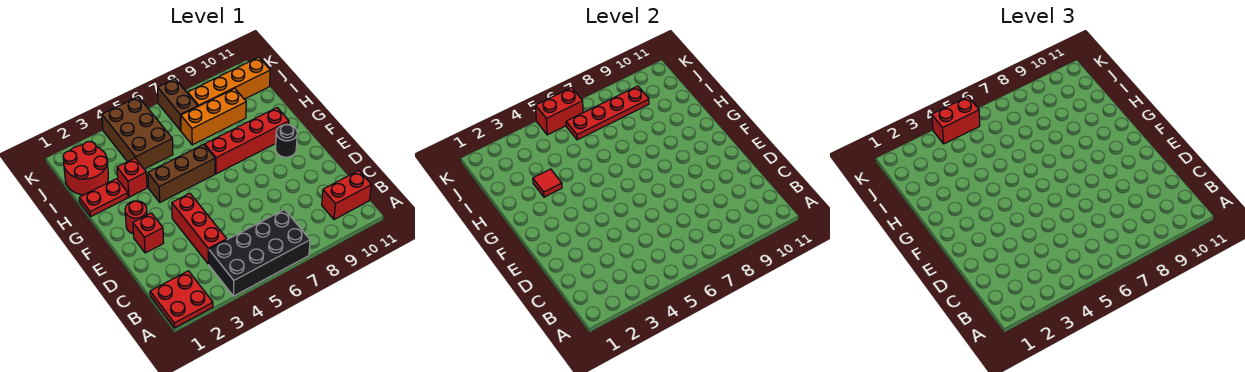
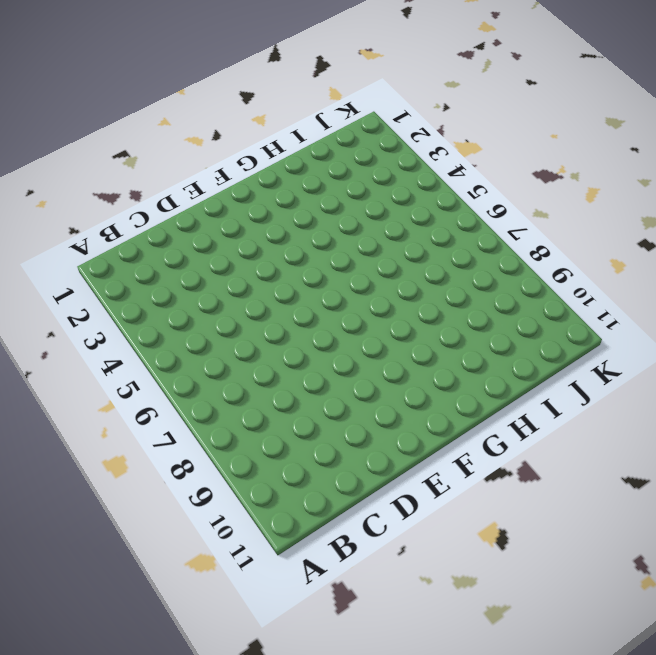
none -> red plate A1:B2 level 1
none -> black brick A4:B7 level 1
none -> red brick B10:B11 level 1

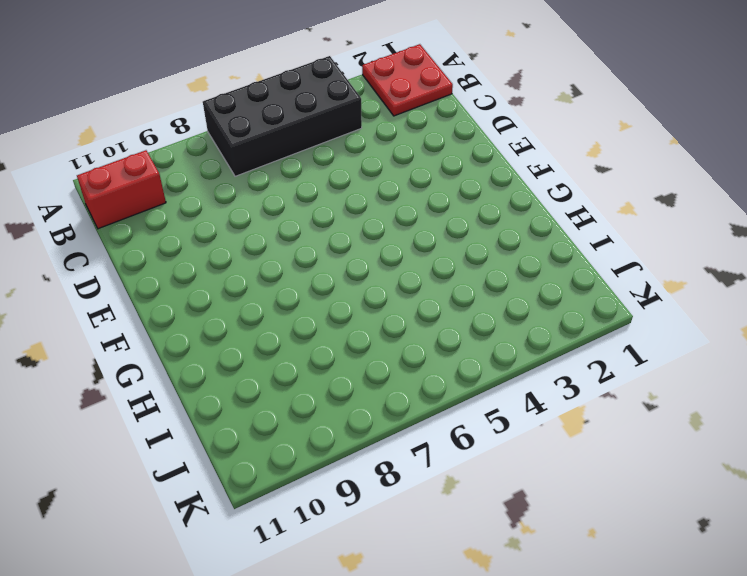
none -> red brick C4:E4 level 1
none -> red brick E2 level 1
none -> red round brick F2 level 1

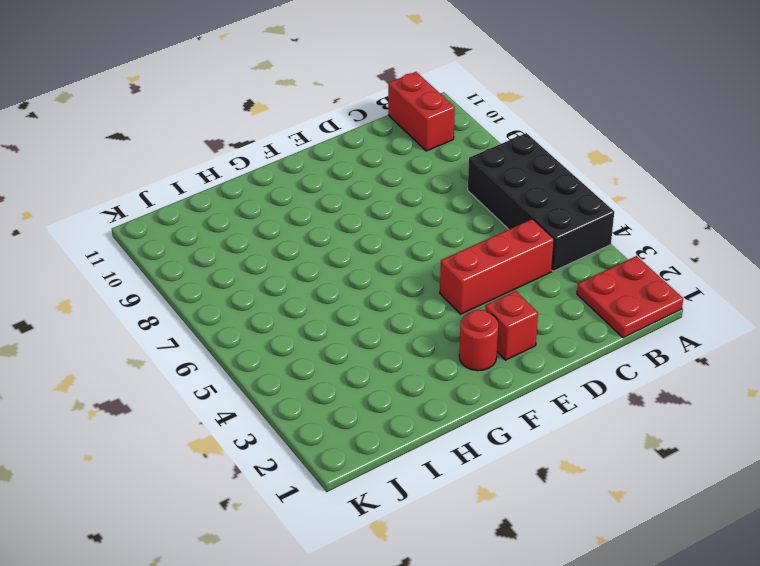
none -> black round brick F10 level 1
none -> brown brick G4:G6 level 1
none -> red brick G7:G10 level 1

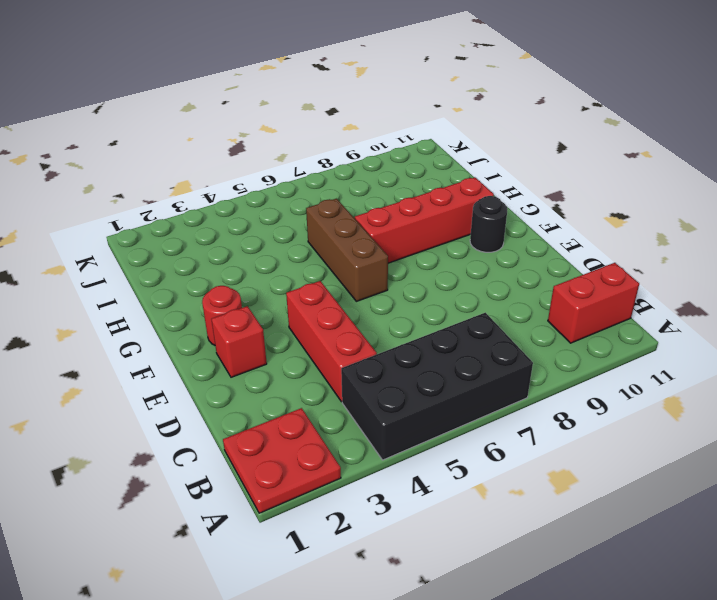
brown brick F6:H6 level 1 -> brown brick G4:G6 level 1
none -> red plate H1:H2 level 1
none -> red brick H3 level 1
none -> red round brick I1:J2 level 1

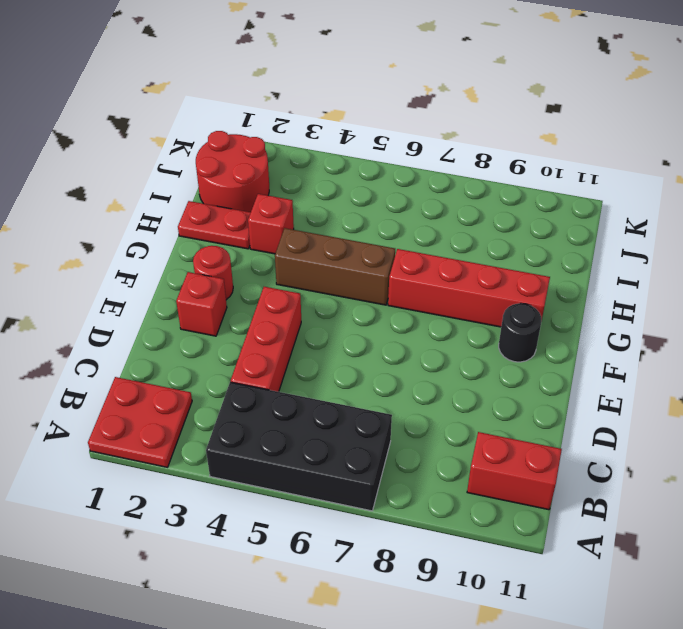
none -> brown brick I4:K5 level 1
none -> orange brick I7:I9 level 1
none -> brown brick J7:K7 level 1

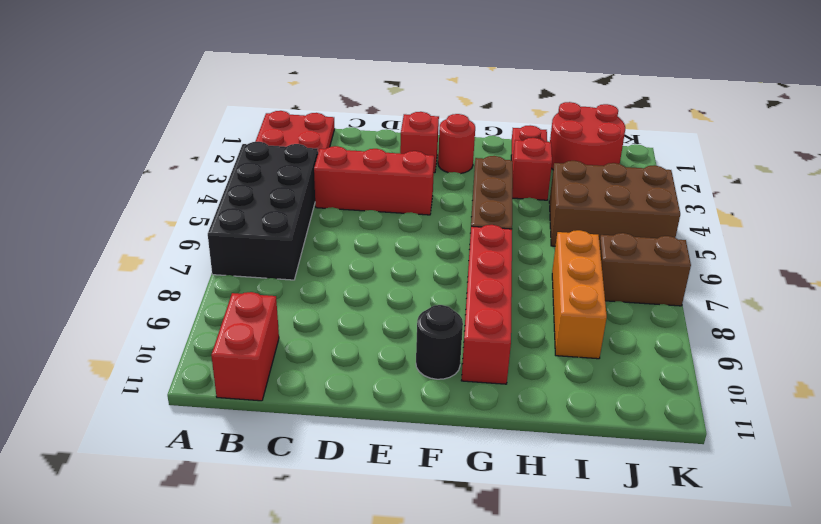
none -> orange brick J8:J11 level 1
none -> red tile H3 level 2
none -> red plate J6:J9 level 2

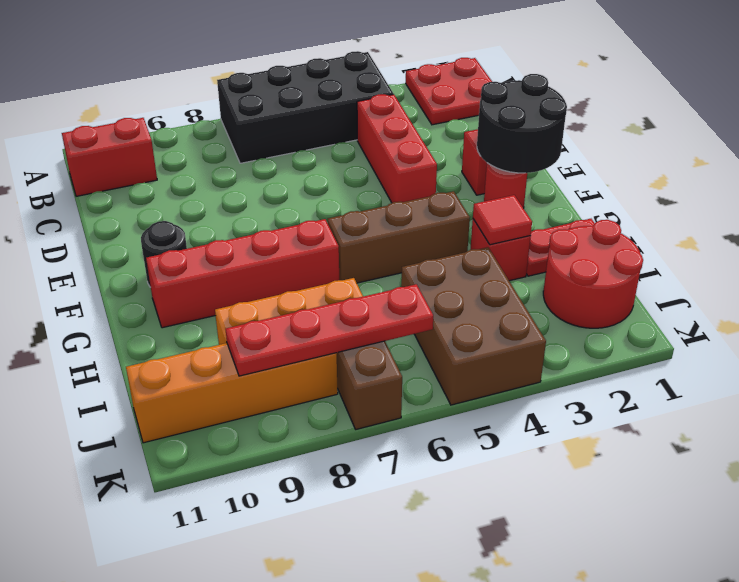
black round brick E1:F2 level 2 -> none
none -> red brick K5:K6 level 2
none -> red brick K4:K5 level 3

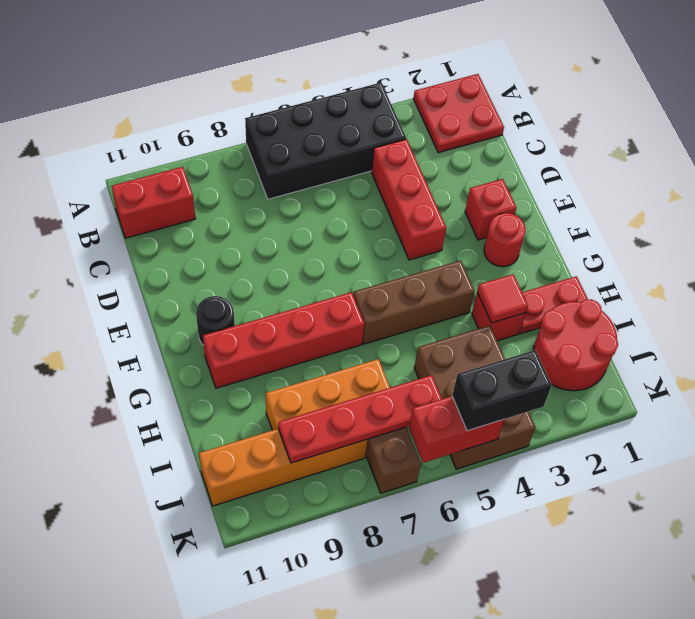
black brick K4:K5 level 3 -> red brick K4:K5 level 3

